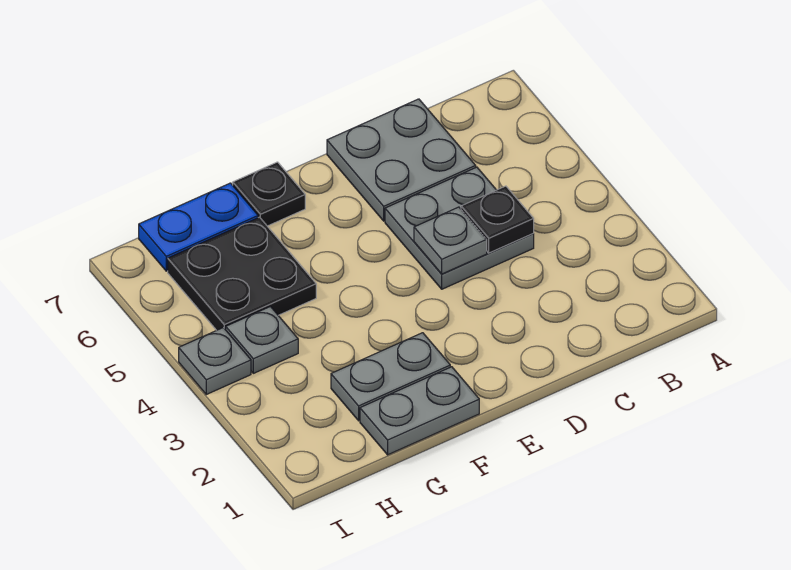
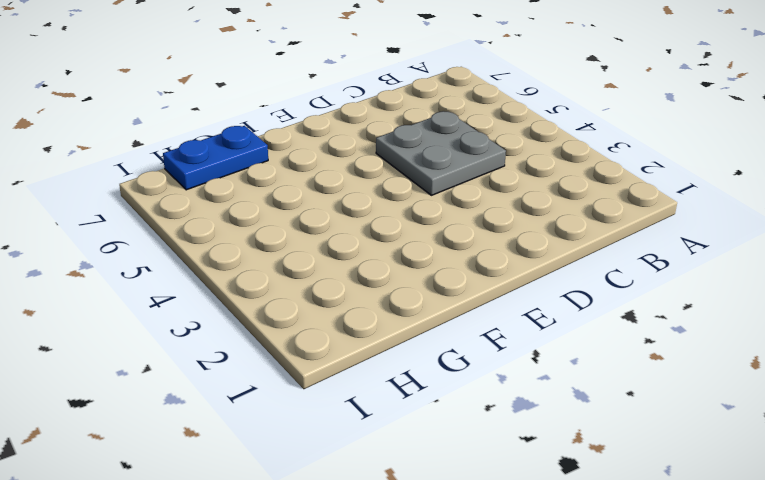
none -> grey plate C6:D7 level 1
none -> grey plate F1:G1 level 1

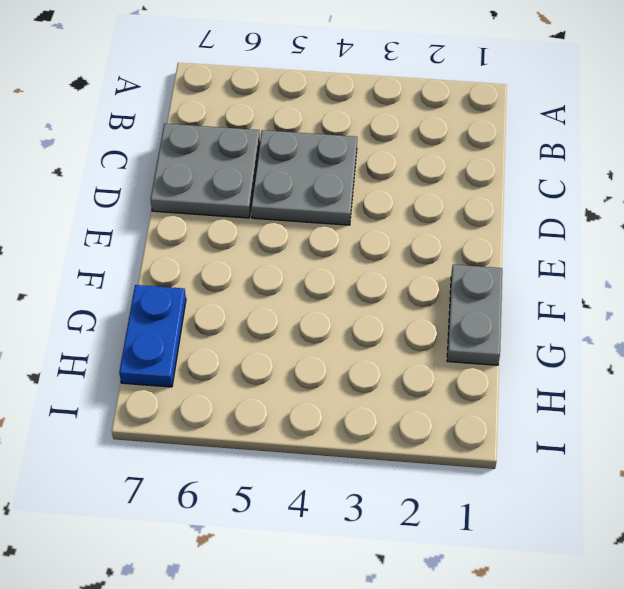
none -> grey plate F2:G2 level 1
none -> black plate F7 level 1

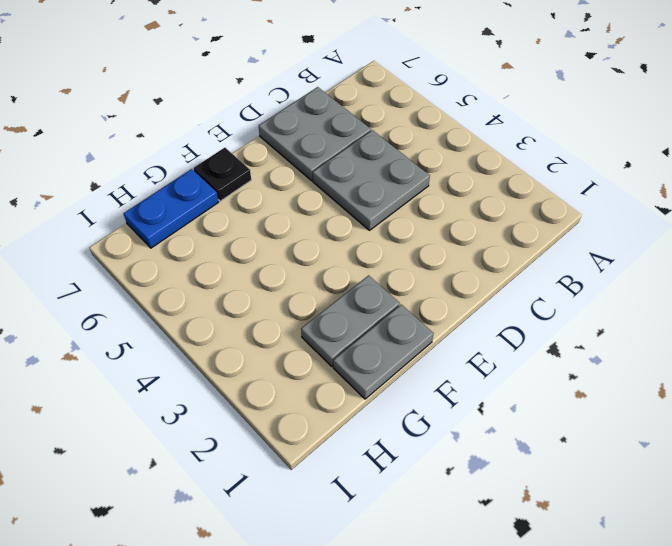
none -> black plate G5:H6 level 1
none -> grey plate H4 level 1

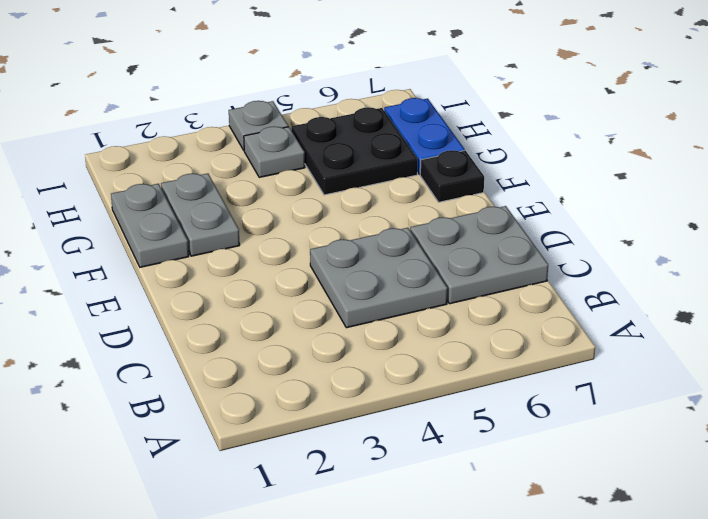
none -> black plate C4 level 2
none -> grey plate D4 level 2

